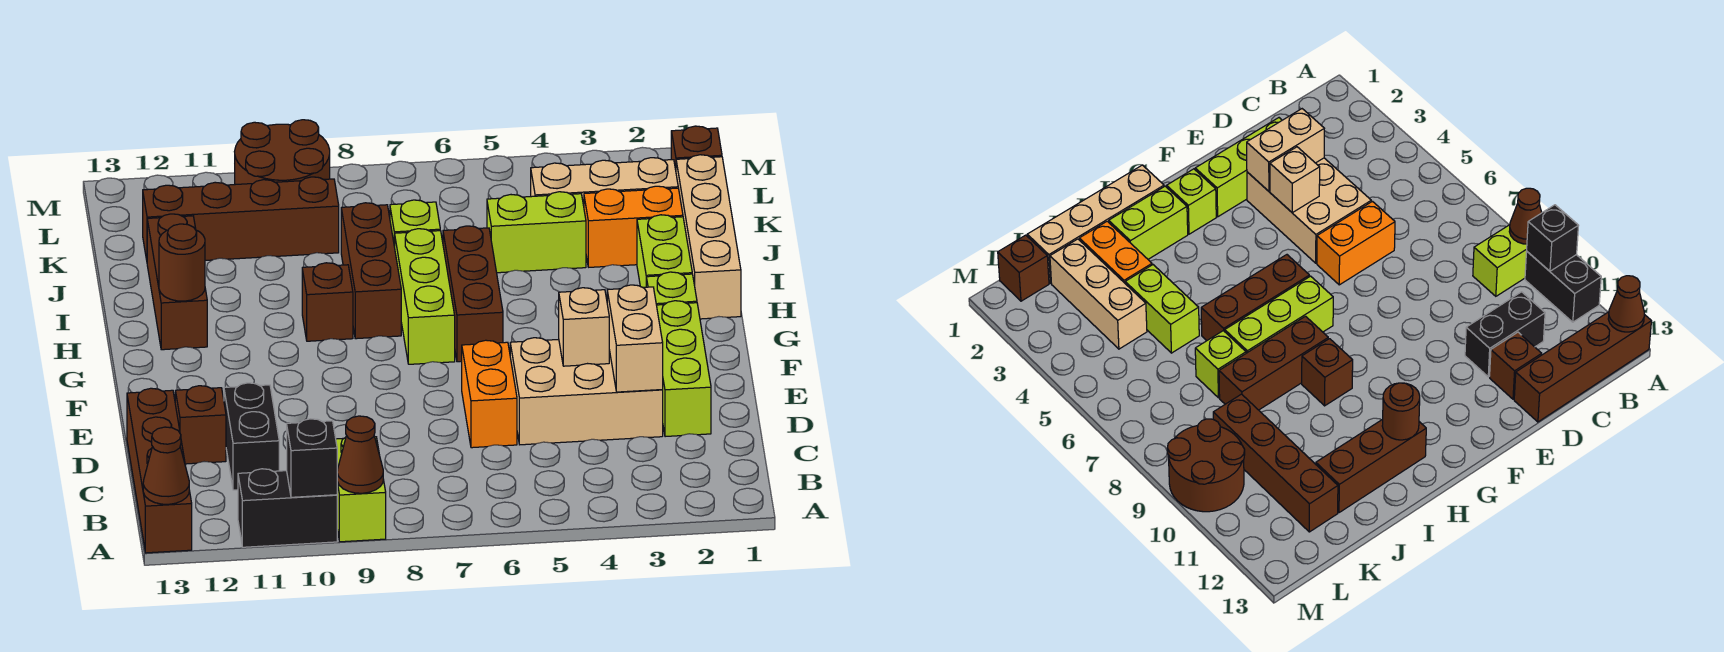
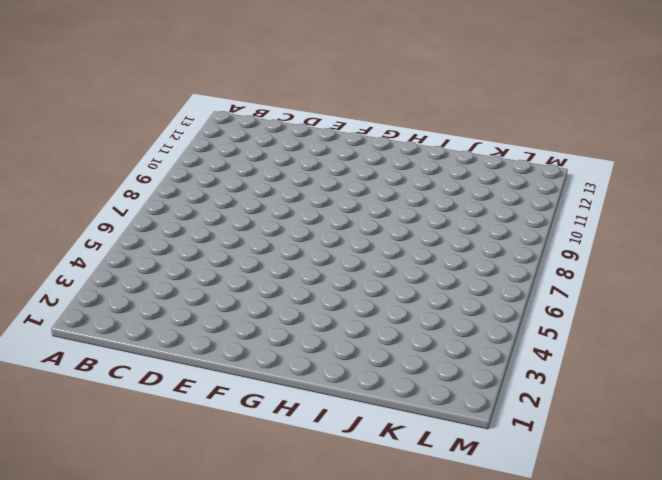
none -> lime brick A9:B9 level 1
none -> black brick A10:A11 level 1
none -> brown brick A13:D13 level 1

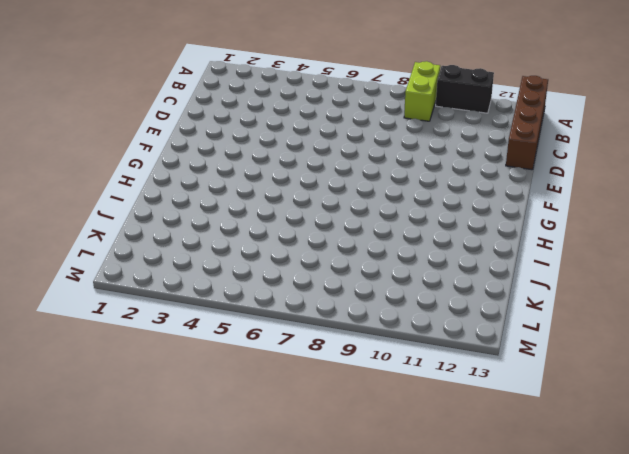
none -> black brick C11:D11 level 1
none -> lime brick D2:F2 level 1
none -> tan brick D3:E5 level 1

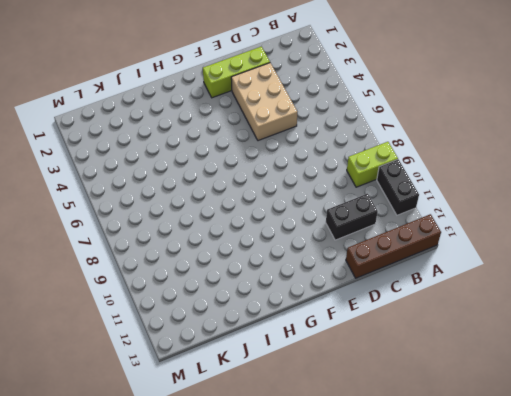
none -> orange brick D6:E6 level 1
none -> brown brick D12 level 1
none -> lime brick G2 level 1

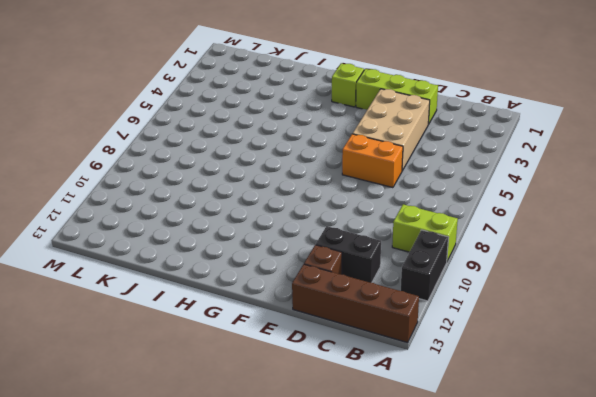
none -> brown brick G6:I6 level 1
none -> lime brick G7:I7 level 1
none -> tan brick H1:K1 level 1

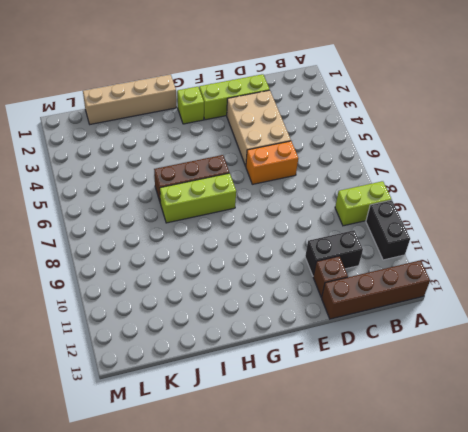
none -> lime brick H2:I2 level 1
none -> brown brick H8:J8 level 1
none -> brown brick H9 level 1

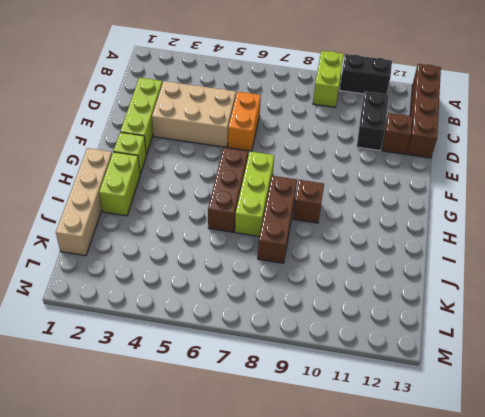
none -> brown brick H12:J12 level 1
none -> orange brick J2:J3 level 1
none -> lime brick J4:J5 level 1

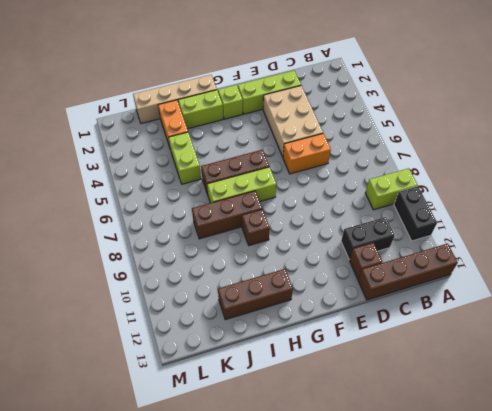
none -> lime brick J7 level 1
none -> tan brick K2:K4 level 1
none -> brown brick K9:K12 level 1

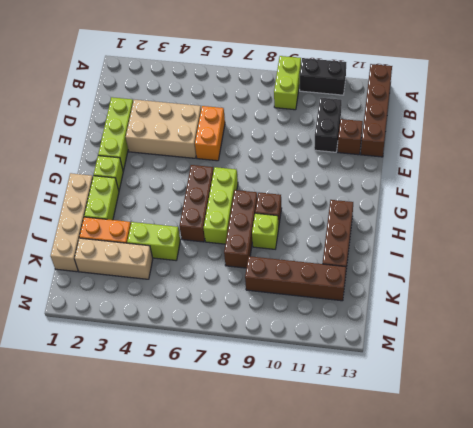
lime brick I9 level 1 -> lime brick J7 level 1
none -> brown brick L1 level 1
none -> brown round brick L9:M10 level 1
none -> brown cone A9 level 2

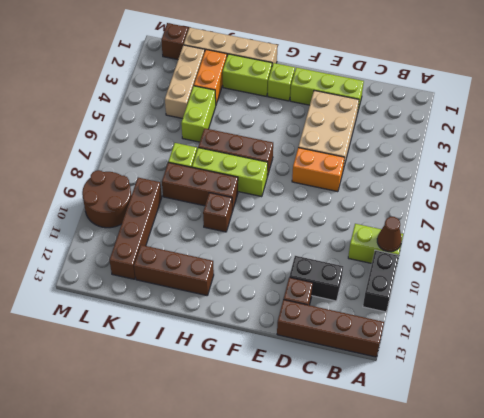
none -> black brick A10 level 2
none -> brown cone A13 level 2
none -> tan brick D3:E3 level 2

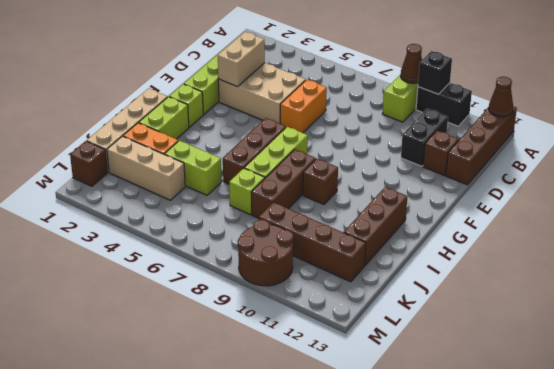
none -> tan brick E4 level 2
none -> brown round brick H12 level 2

